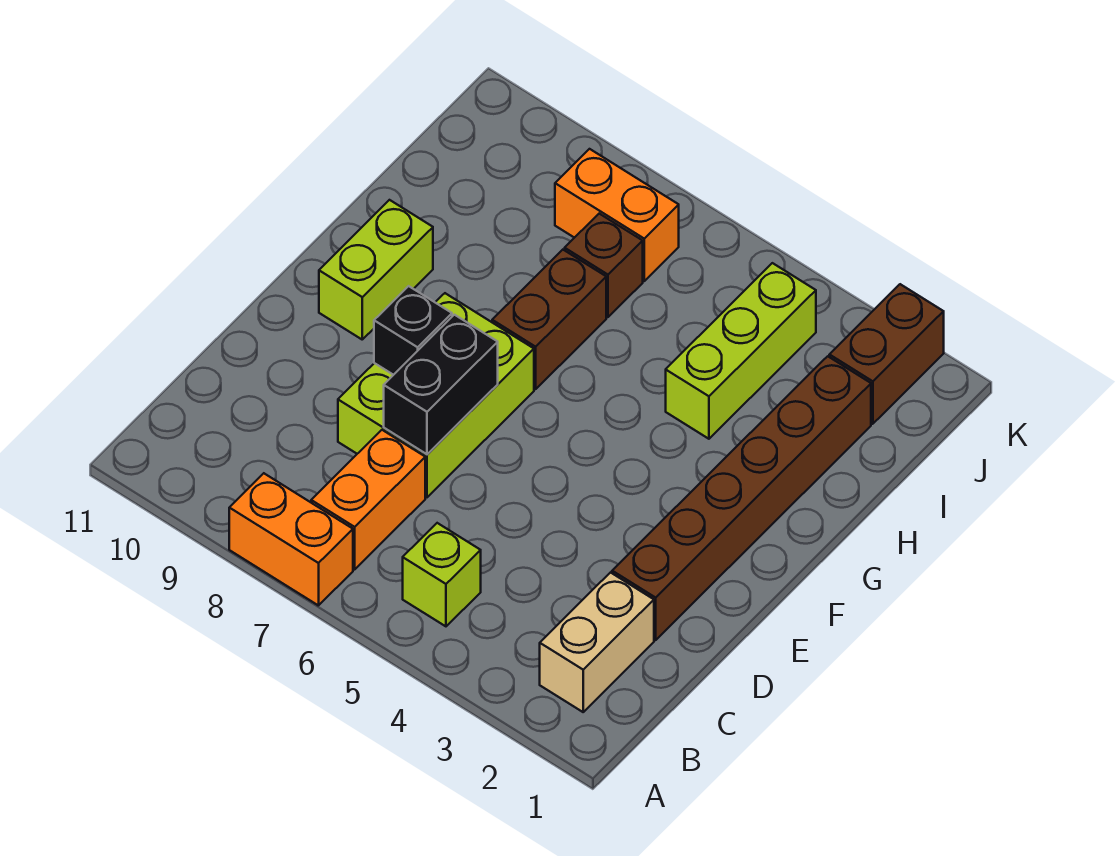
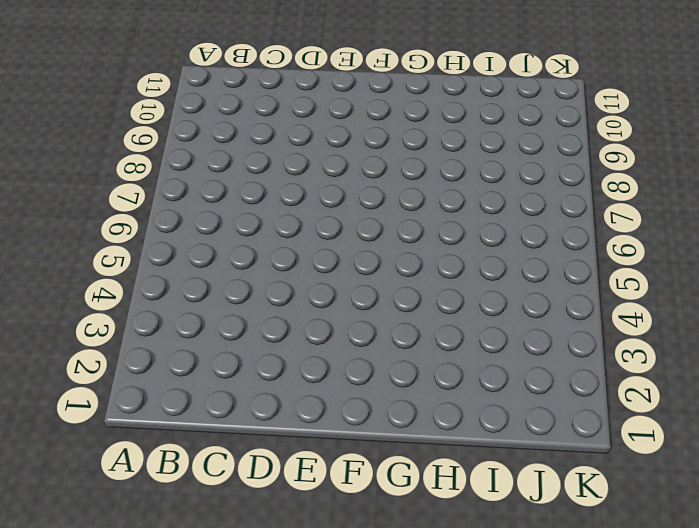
none -> orange brick A7:A8 level 1
none -> tan brick B2:C2 level 1
none -> lime brick B5 level 1

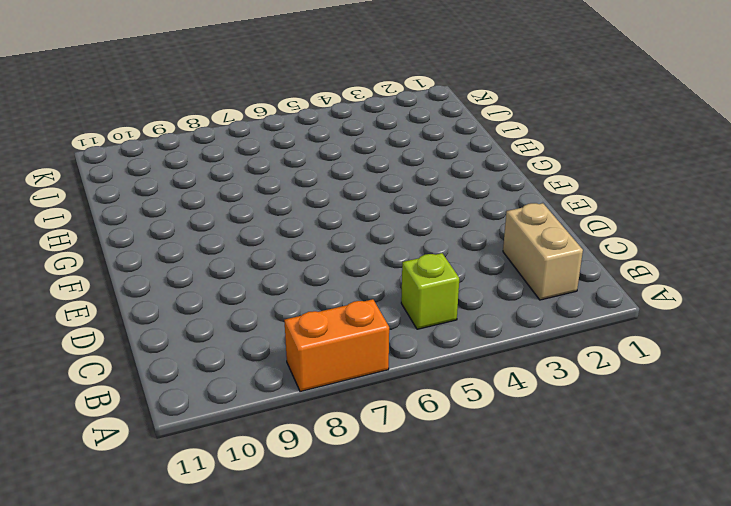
none -> orange brick B7:C7 level 1
none -> brown brick D2:I2 level 1
none -> lime brick D7:F8 level 1

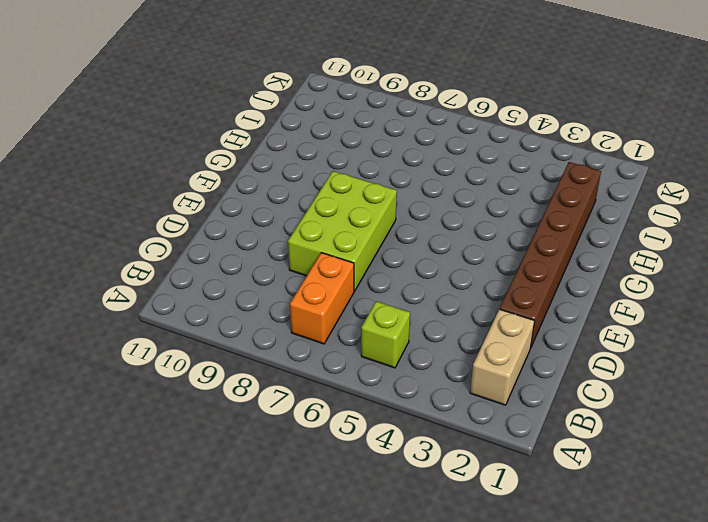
none -> orange brick A7:A8 level 1
none -> lime brick F10:G10 level 1
none -> brown brick G7:H7 level 1

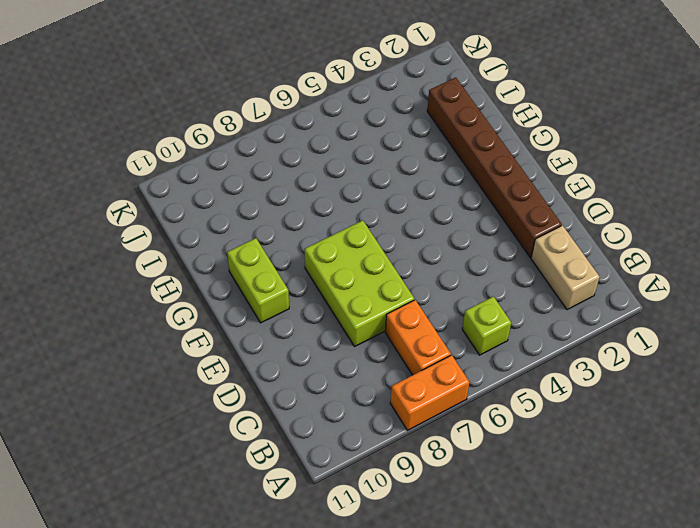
none -> brown brick G7:H7 level 1
none -> lime brick H4:J4 level 1
none -> brown brick I7 level 1

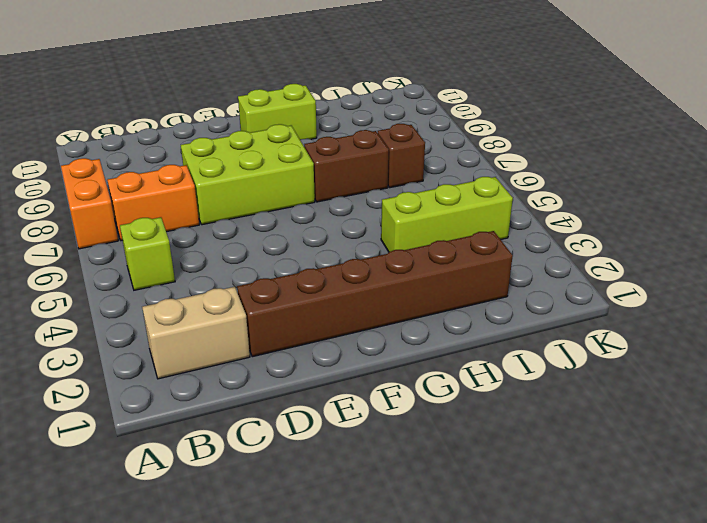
none -> brown brick J2:K2 level 1
none -> orange brick J7:J8 level 1
none -> black brick D7:E7 level 2

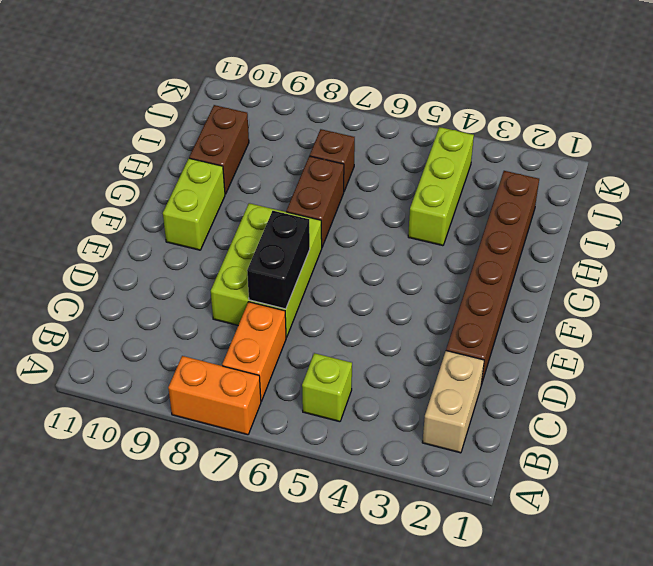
brown brick H10:I10 level 1 -> brown brick J2:K2 level 1
none -> orange brick J7:J8 level 1
none -> black brick E8 level 2

